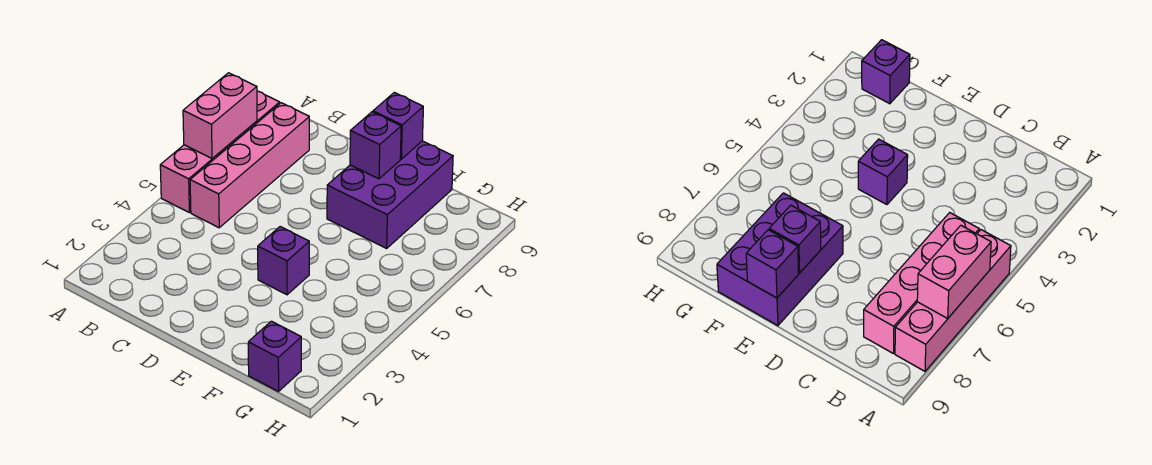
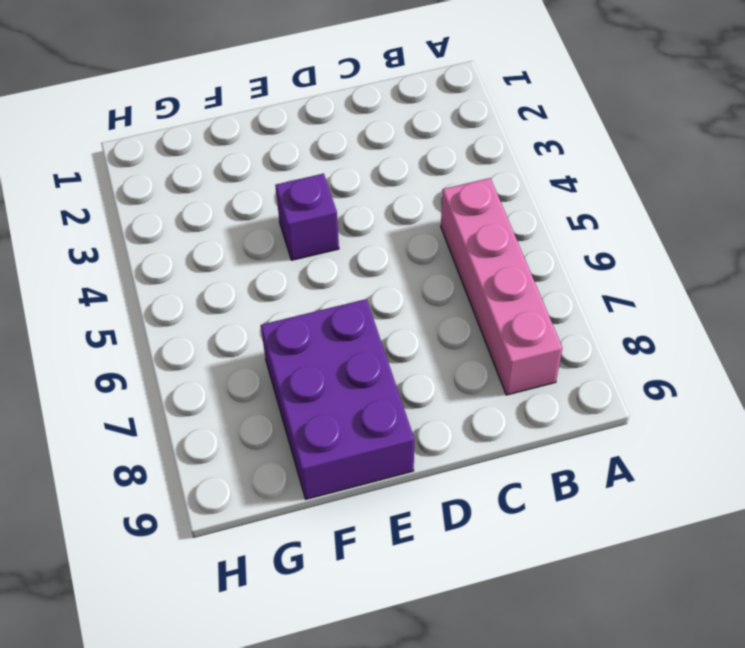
none -> pink brick A5:A8 level 1
none -> purple brick G1 level 1

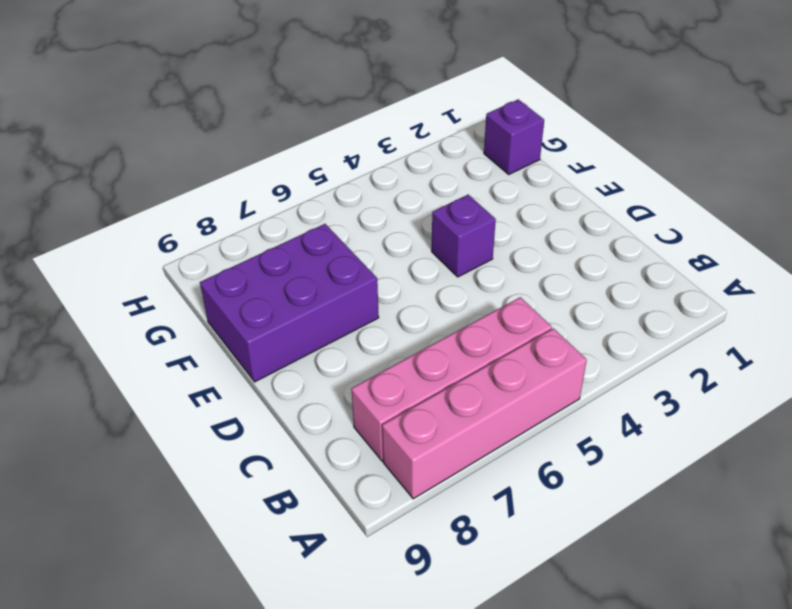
none -> pink brick A6:A7 level 2
none -> purple brick E8 level 2

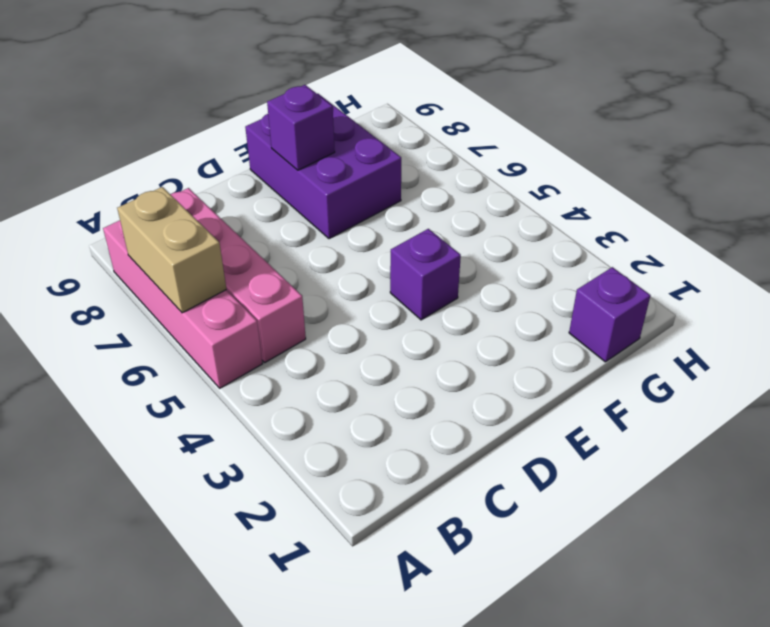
tan brick A6:A7 level 2 -> pink brick A6:A7 level 2
none -> purple brick E9 level 2

